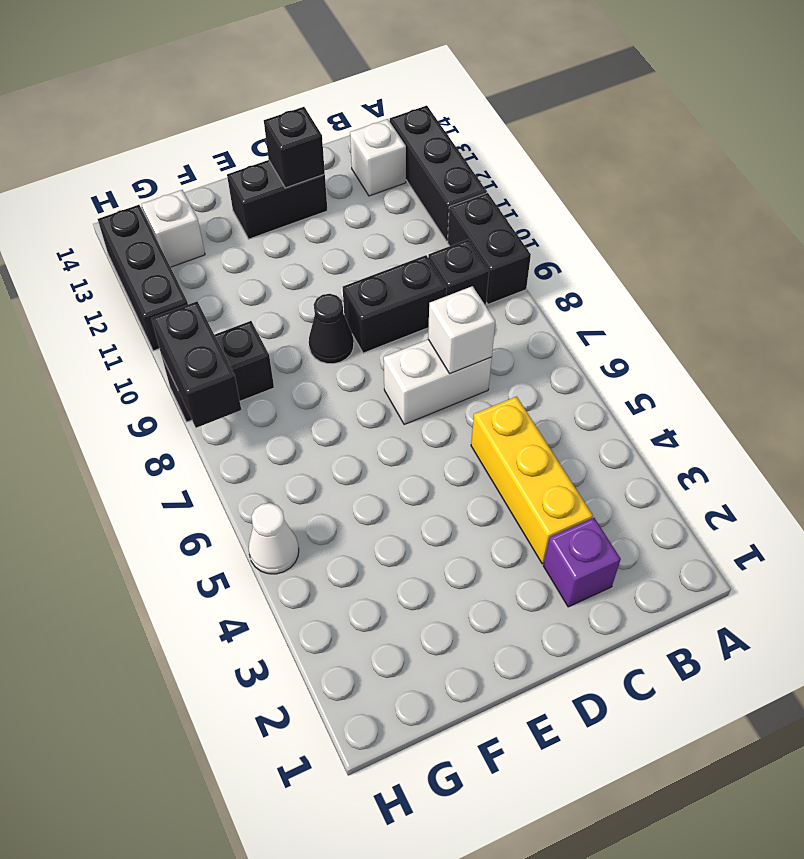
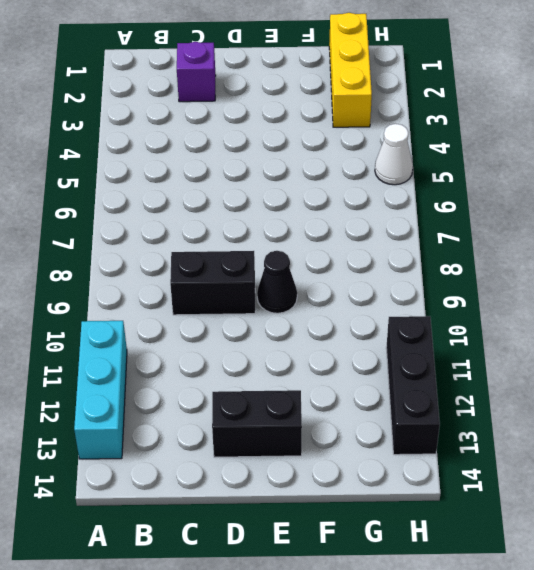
cyan brick A11:A13 level 1 -> black brick A11:A13 level 1
yellow brick G1:G3 level 1 -> yellow brick C3:C5 level 1
none -> black brick A9:A10 level 1
none -> black brick B9 level 1
none -> white brick B13 level 1

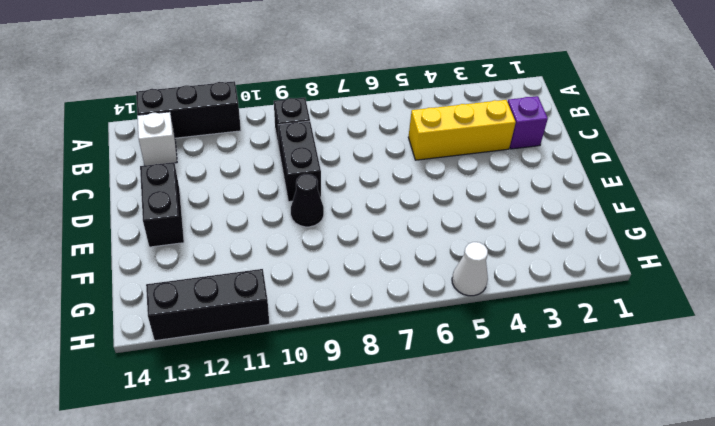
none -> black brick A9:A10 level 1
none -> white brick C7:D7 level 1
none -> black brick G9:H9 level 1

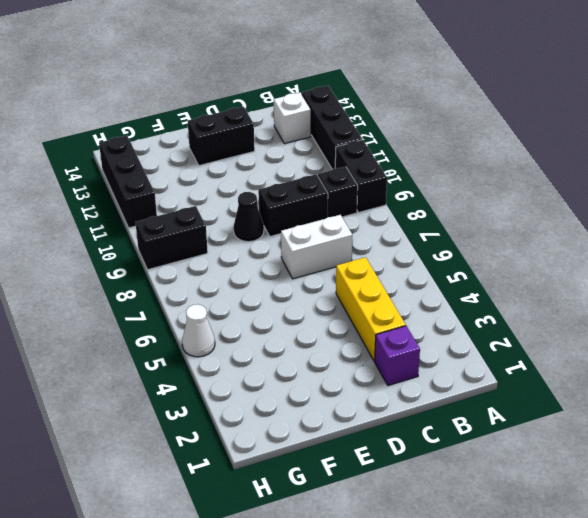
none -> white brick G13 level 1
none -> white brick C7 level 2
none -> black brick D13 level 2

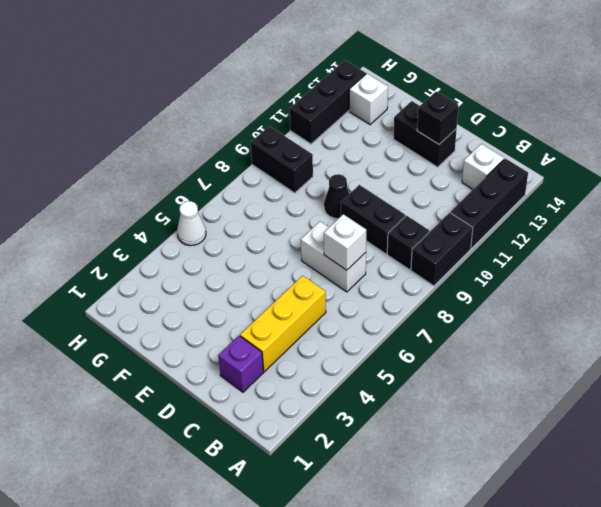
none -> black brick H8:H9 level 2

